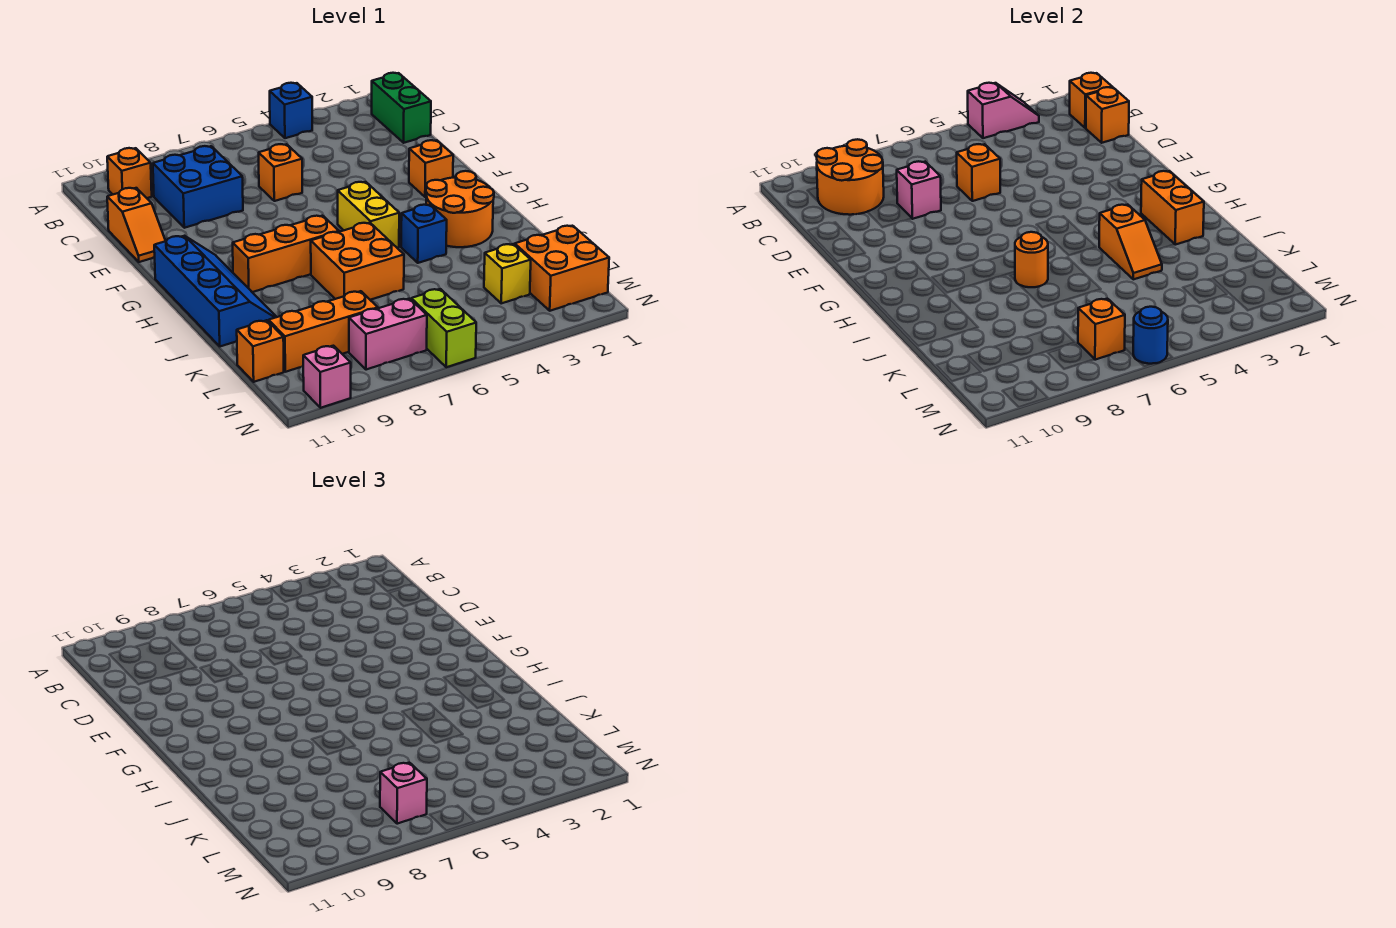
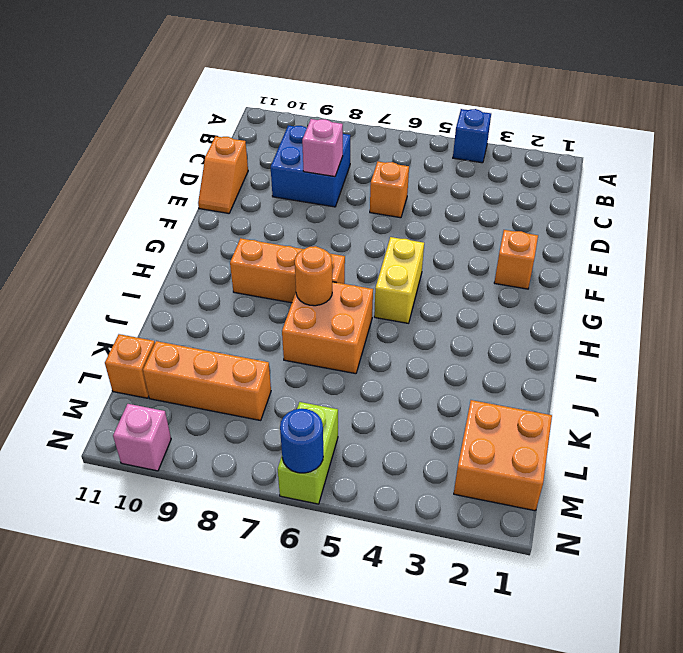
none -> green brick B1:C1 level 1
none -> orange brick B10 level 1
none -> blue slope G10:J11 level 1 top 11
none -> orange round brick H2:I3 level 1

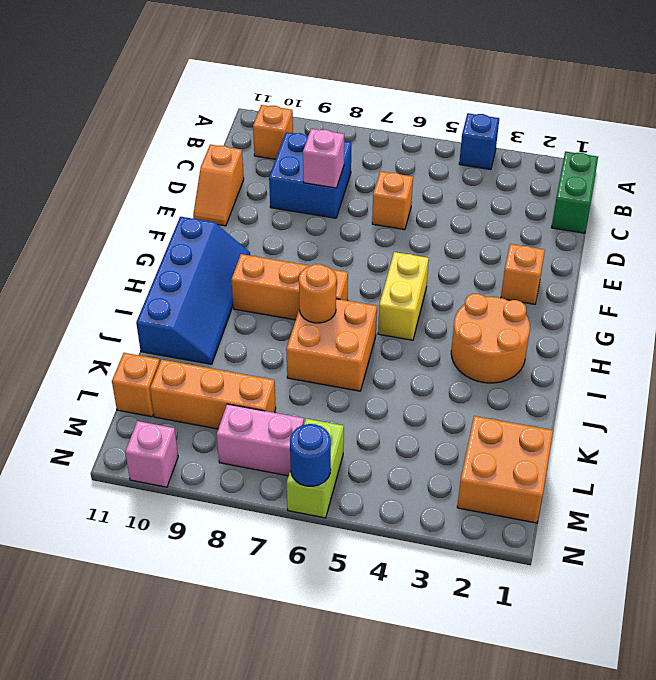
none -> blue brick I4 level 1
none -> yellow brick L3 level 1
none -> pink slope A3:A4 level 2 top 4
none -> orange brick B1 level 2

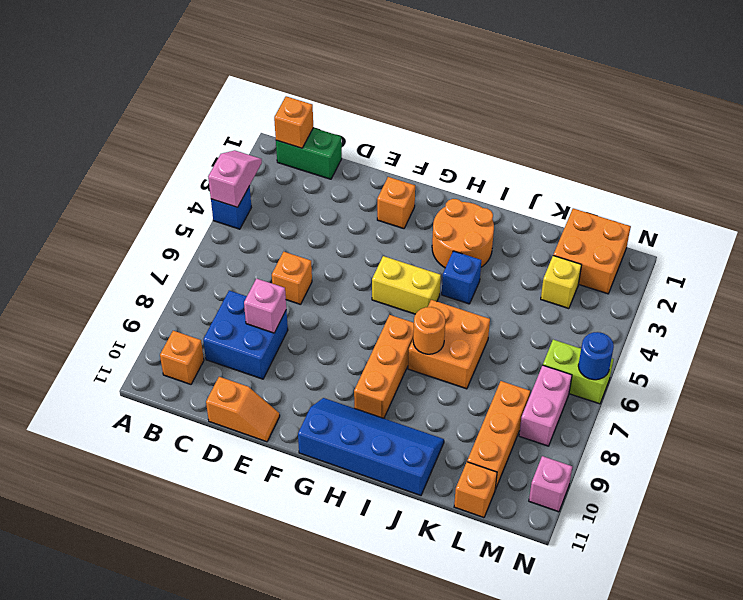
none -> orange round brick B9:C10 level 2
none -> orange brick C1 level 2
none -> orange brick D6 level 2
none -> orange brick H2:I2 level 2

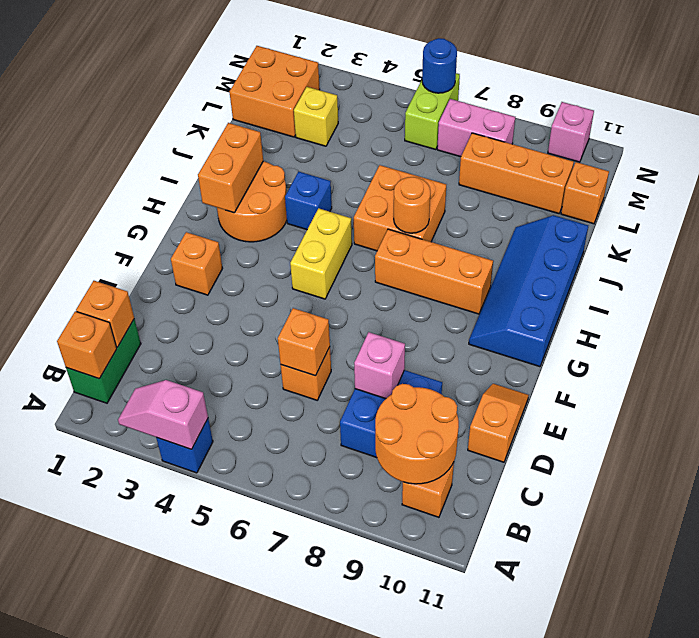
none -> orange slope I4:J4 level 2 top I
none -> orange brick M7 level 2
none -> pink brick M7 level 3

